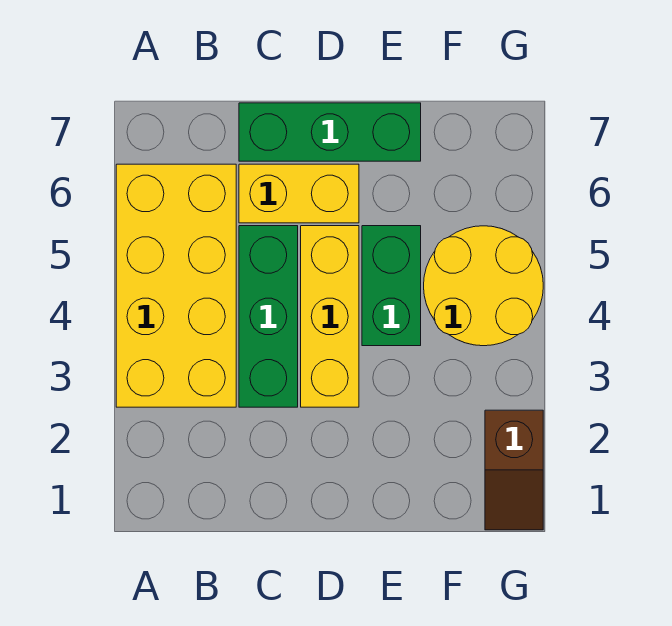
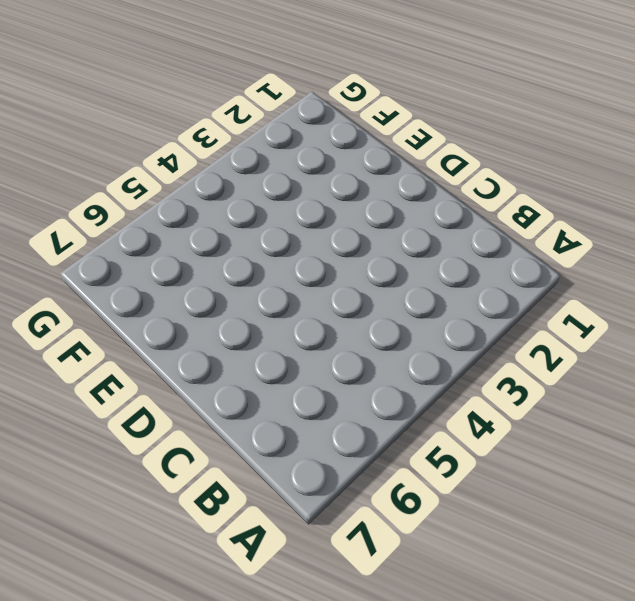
none -> yellow brick A3:B6 level 1
none -> green brick C3:C5 level 1

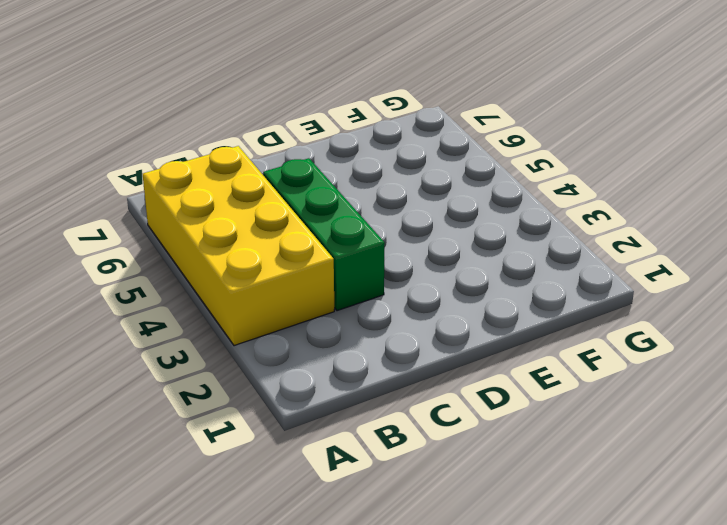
none -> yellow brick C6:D6 level 1
none -> green brick C7:E7 level 1

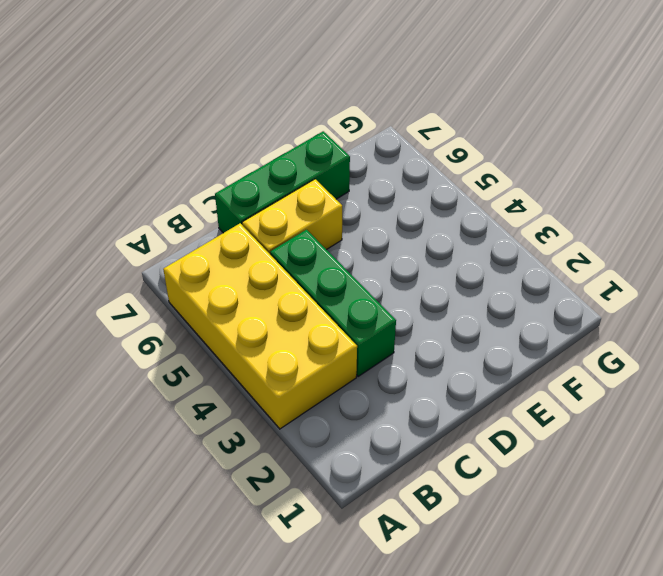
none -> yellow brick D3:D5 level 1
none -> green brick E4:E5 level 1

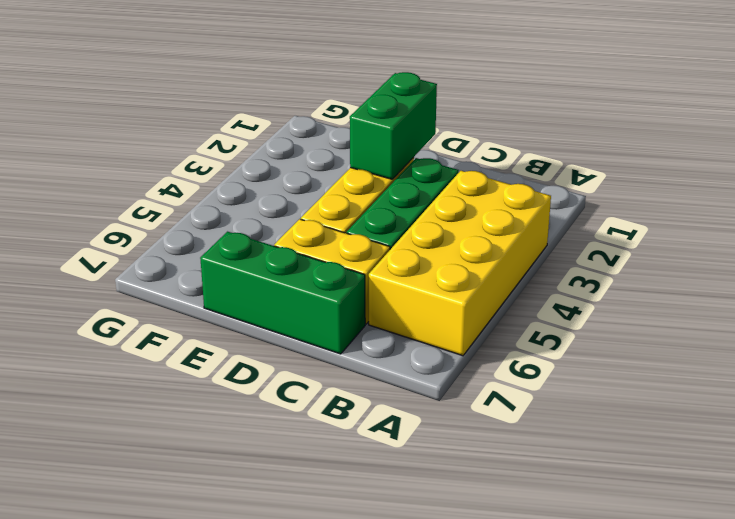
green brick D2:D3 level 2 -> green brick E4:E5 level 1
none -> yellow round brick F4:G5 level 1
none -> brown slope G1:G2 level 1 top 2

